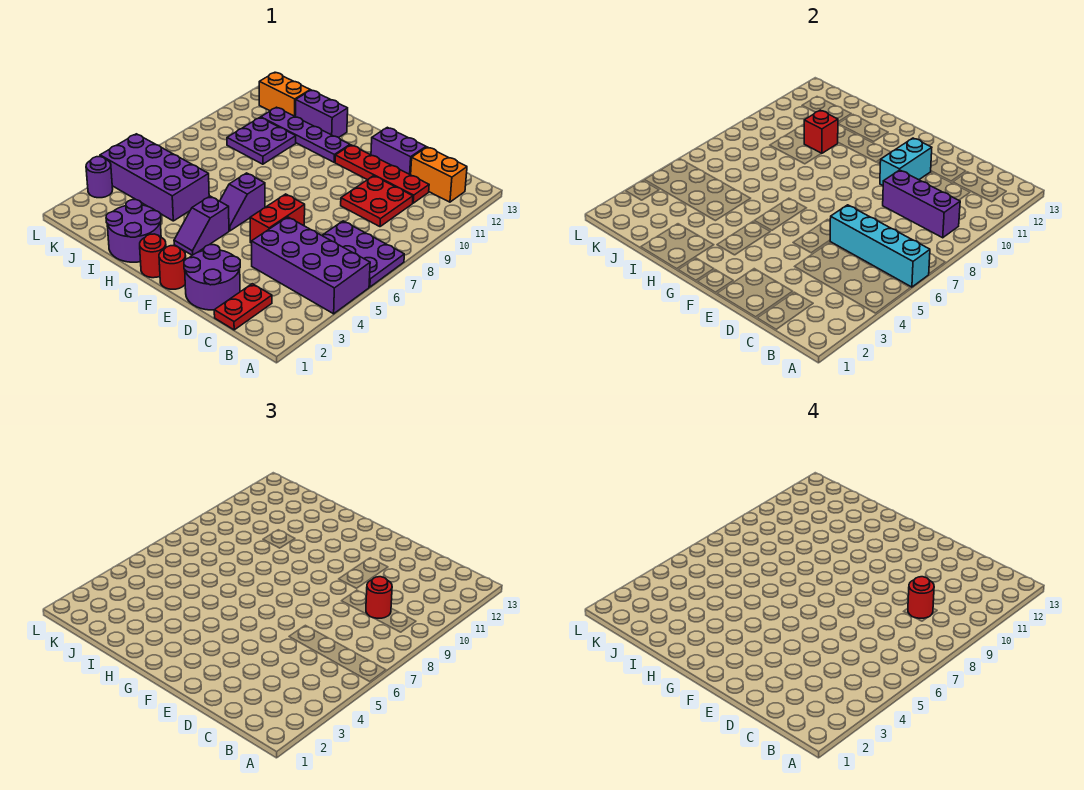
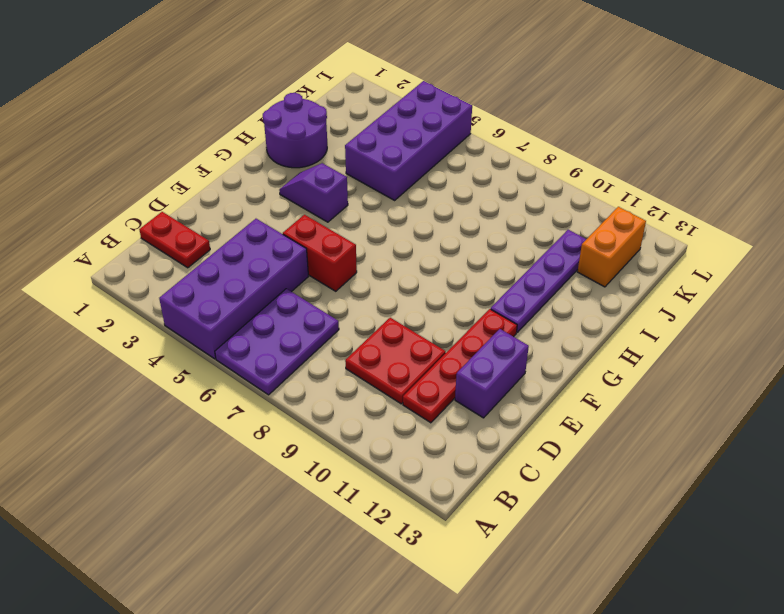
none -> orange brick B12:C12 level 1
none -> purple round brick D1:E2 level 1
none -> red round brick F1 level 1

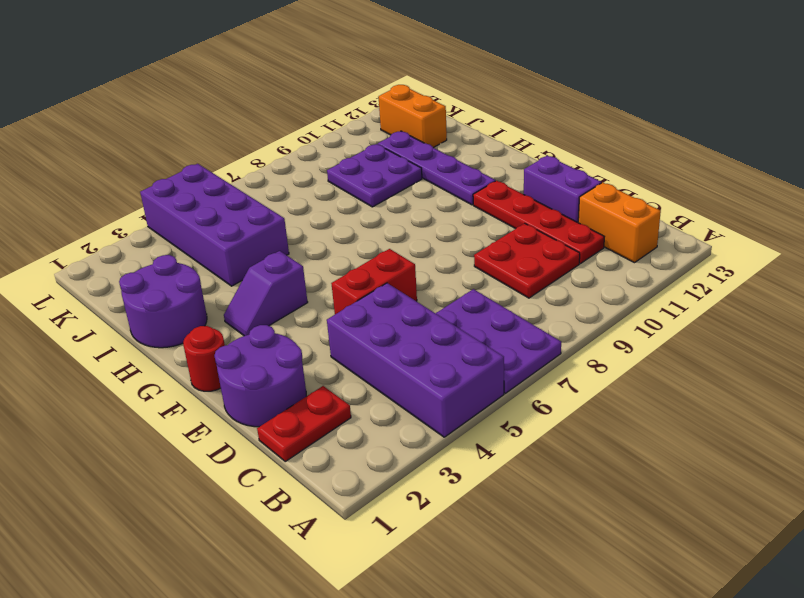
none -> red round brick G1 level 1
none -> purple slope G5:G6 level 1 top 6
none -> purple brick H12:I12 level 1

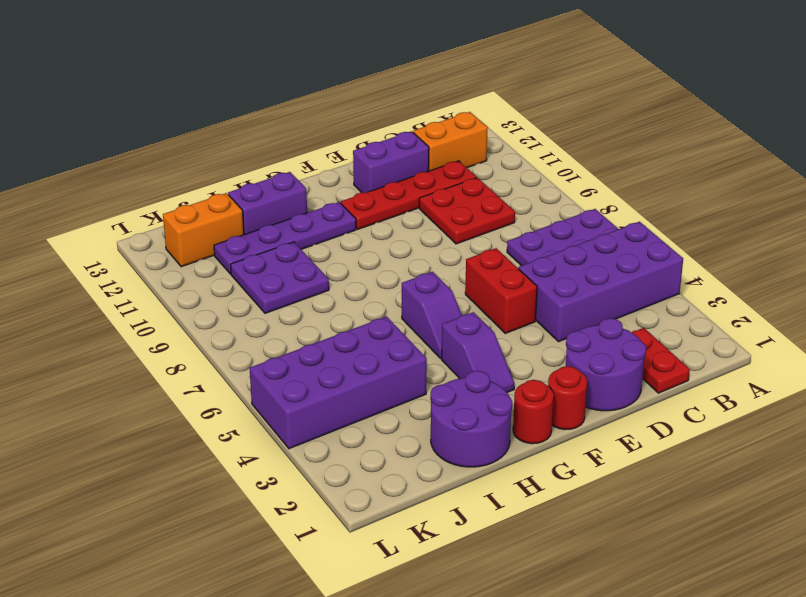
none -> purple round brick L3 level 1
none -> cyan brick A6:D6 level 2
none -> purple brick B9:D9 level 2

